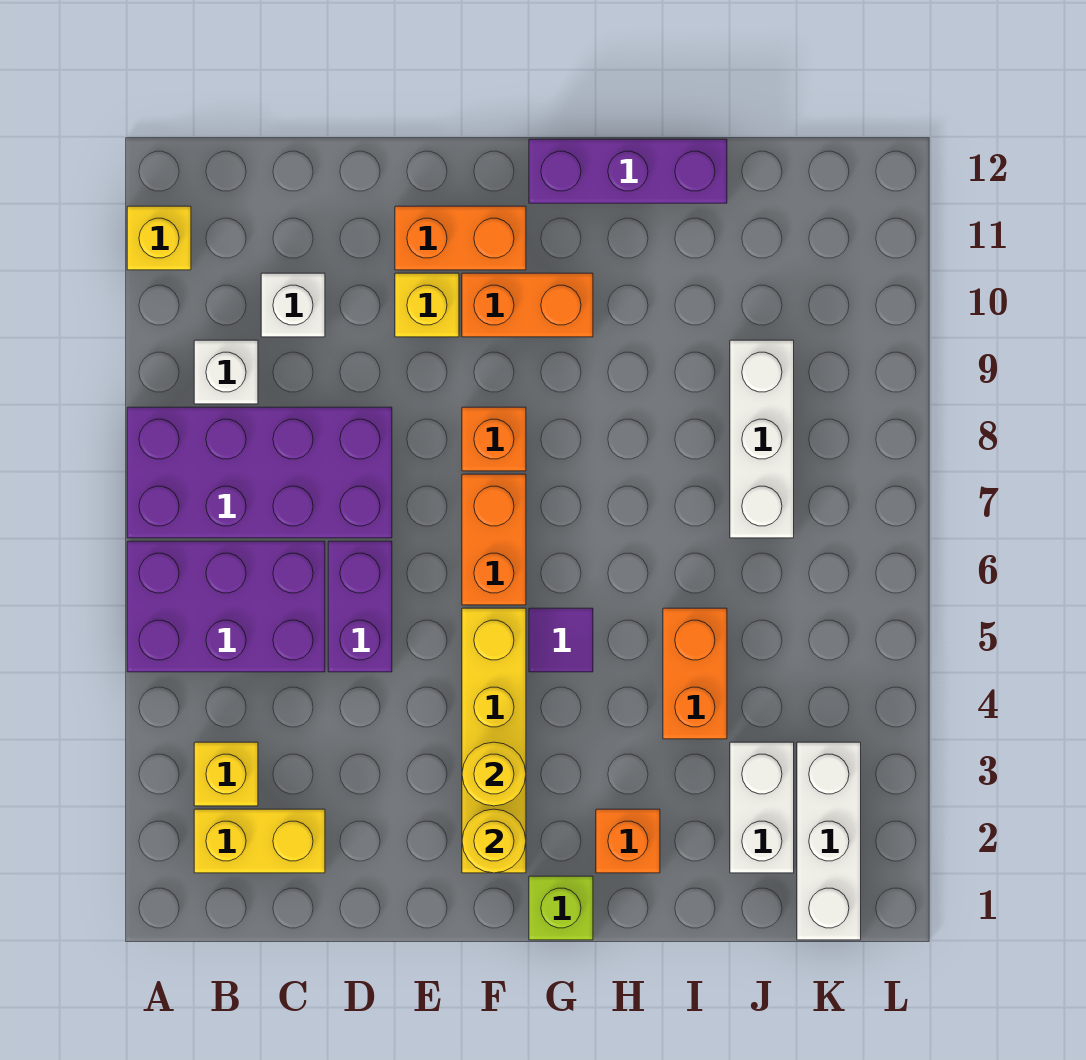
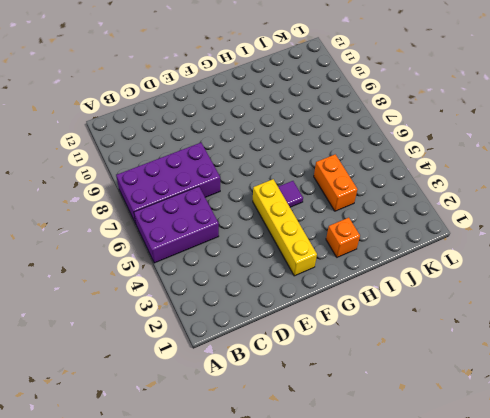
none -> yellow brick A11 level 1
none -> yellow brick B2:C2 level 1
none -> yellow brick B3 level 1

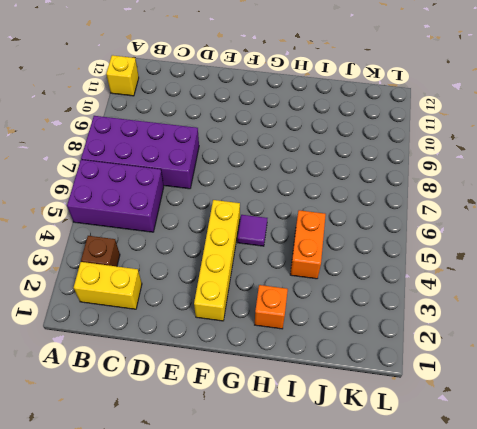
brown brick B3 level 1 -> yellow brick B3 level 1
none -> white brick B9 level 1
none -> white brick C10 level 1
none -> purple brick D5:D6 level 1

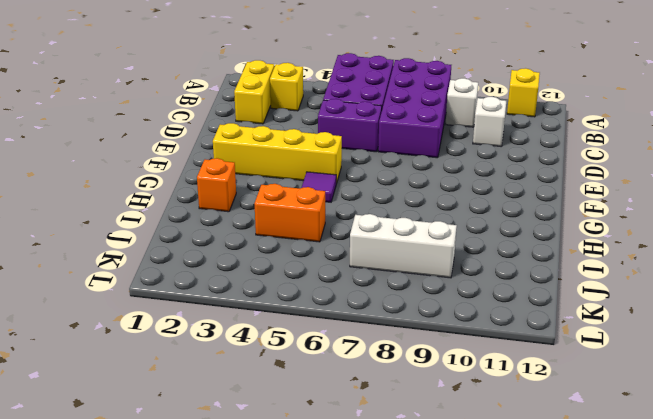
none -> yellow brick E10 level 1
none -> orange brick E11:F11 level 1
none -> orange brick F6:F7 level 1

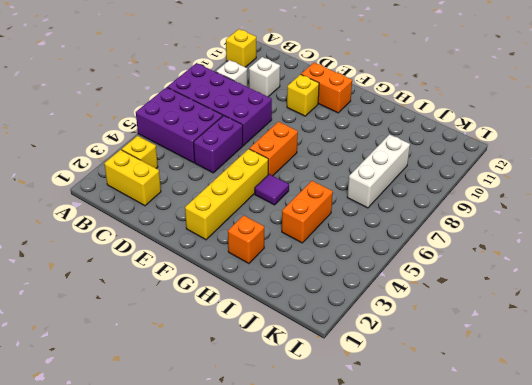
none -> orange brick F8 level 1
none -> orange brick F10:G10 level 1
none -> lime brick G1 level 1

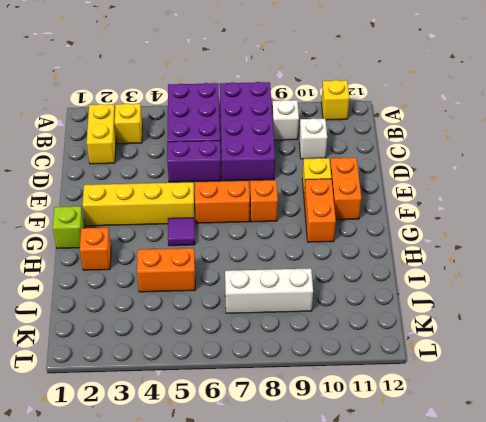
none -> purple brick G12:I12 level 1
none -> white brick J2:J3 level 1
none -> white brick K1:K3 level 1

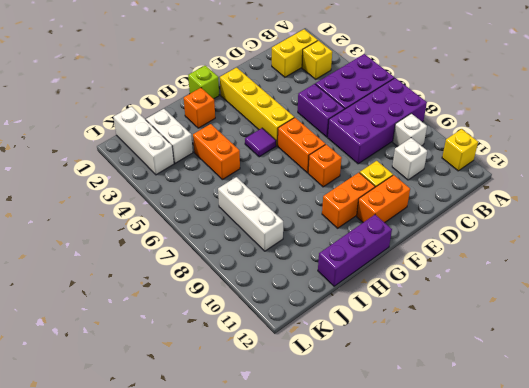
none -> yellow round brick F2 level 2
none -> yellow round brick F3 level 2

